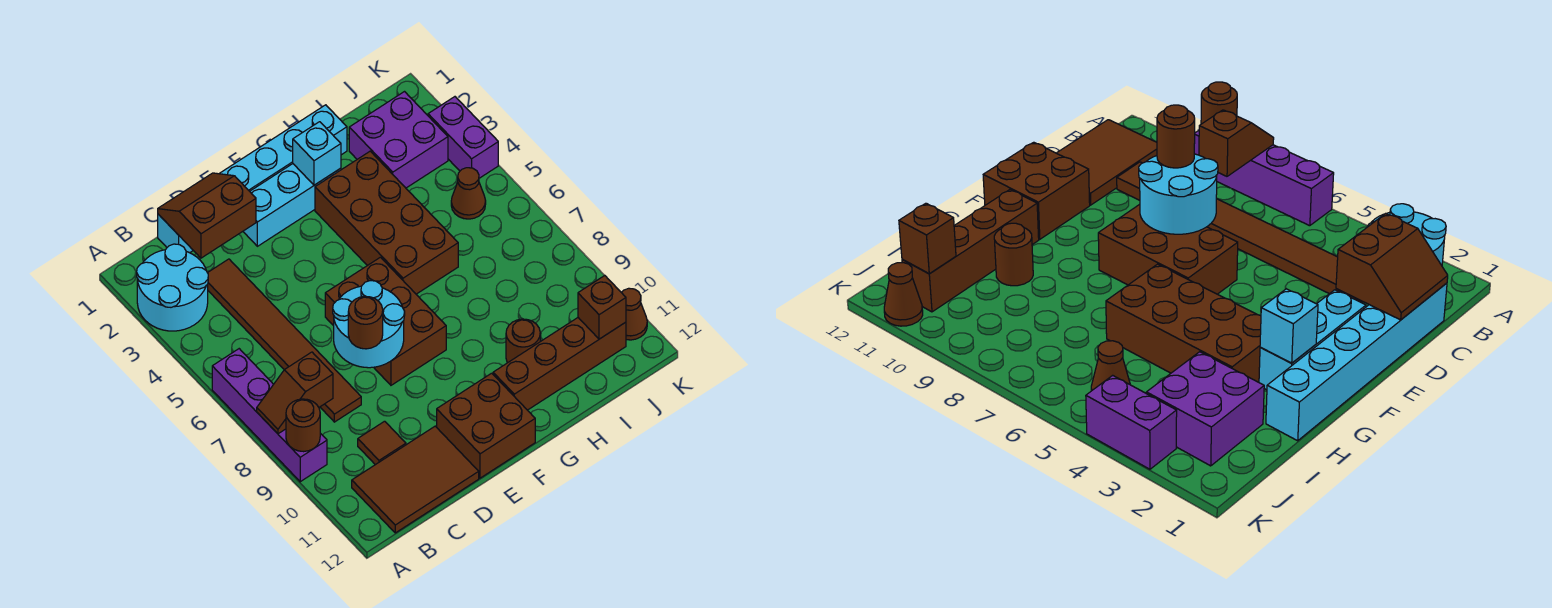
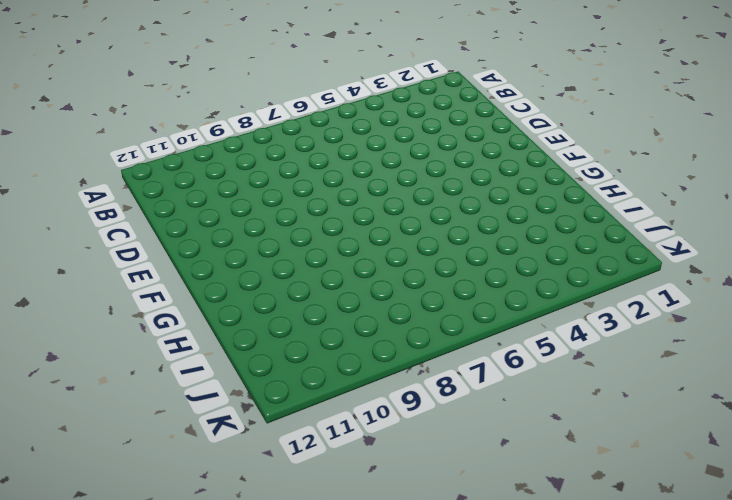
none -> cyan round brick A2:B3 level 1
none -> purple brick A6:A9 level 1
none -> brown tile B11:D12 level 1

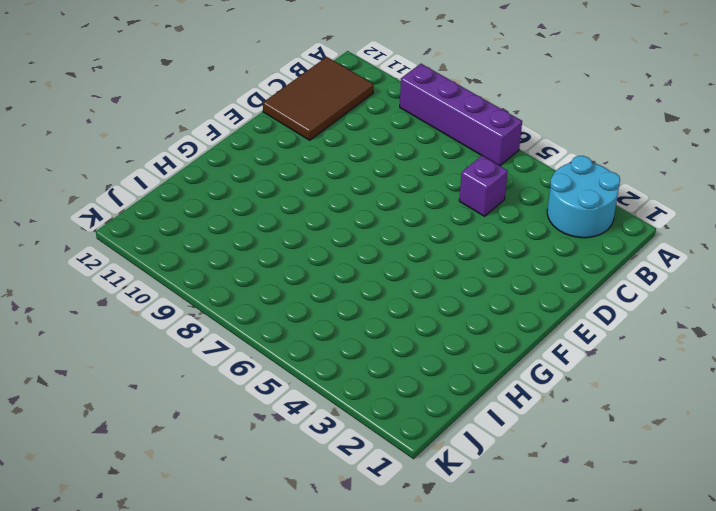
purple brick C5 level 1 -> brown tile C3:C8 level 1
none -> cyan brick C1:H1 level 1
none -> brown tile C10 level 1
none -> cyan brick E2:G2 level 1

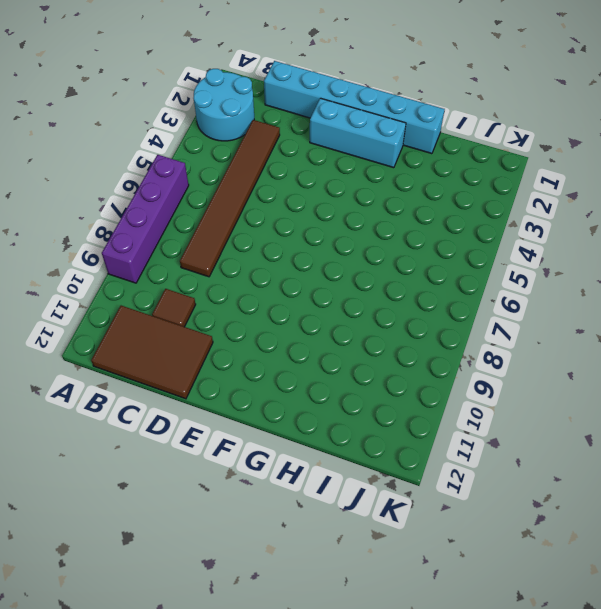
none -> brown brick E6:F8 level 1
none -> brown brick E11:F12 level 1
none -> brown brick G3:H6 level 1

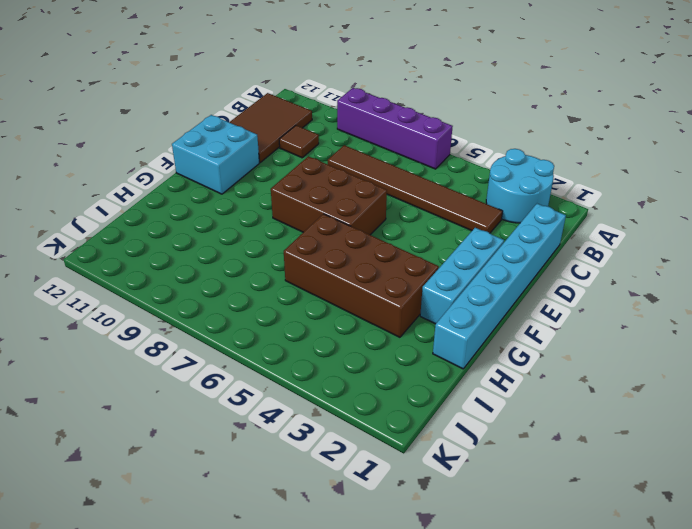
cyan brick E11:F12 level 1 -> brown brick E11:F12 level 1
none -> brown brick G11:J11 level 1
none -> brown round brick H10 level 1
none -> purple brick I2:J3 level 1

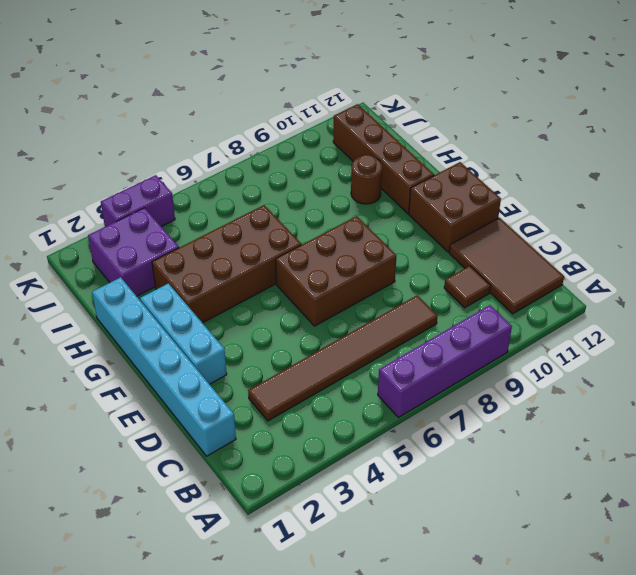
none -> cyan round brick A2:B3 level 1
none -> brown cone J5 level 1
none -> brown cone K11 level 1

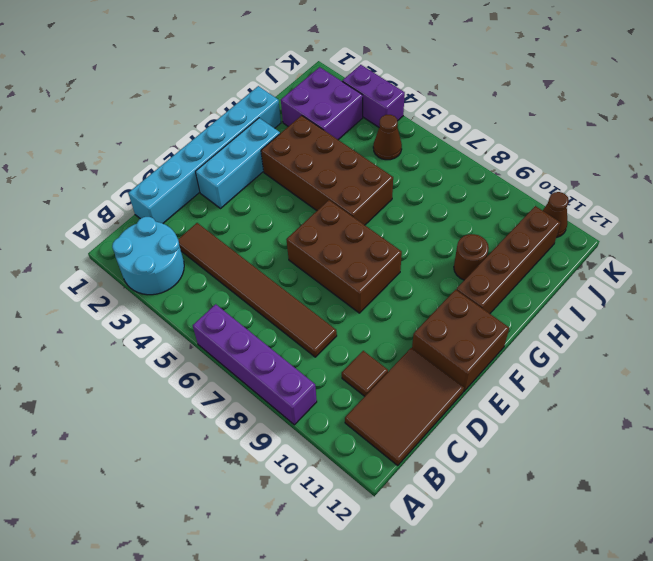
none -> brown slope A8:B8 level 2 top B
none -> brown round brick A9 level 2
none -> brown slope C1:D2 level 2 top 2

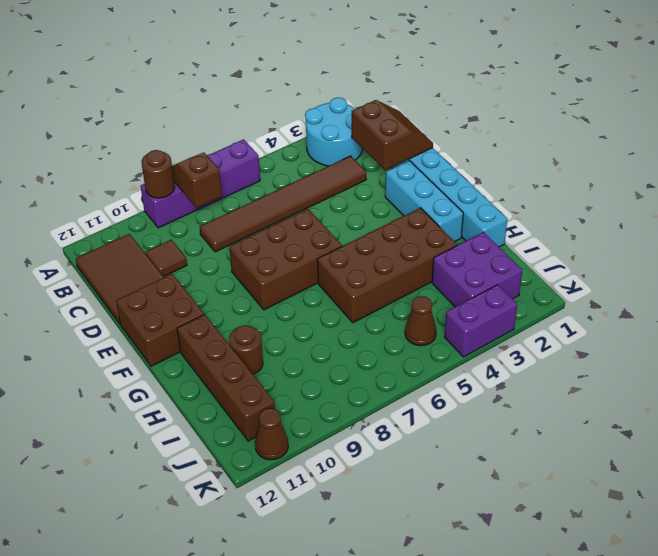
none -> cyan round brick D7:E8 level 2
none -> cyan brick G2 level 2
none -> brown brick J11 level 2

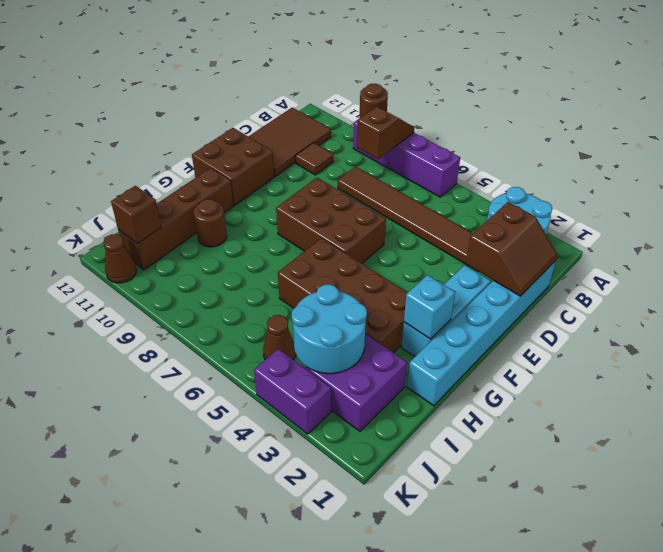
cyan round brick I3:J4 level 2 -> cyan round brick D7:E8 level 2
none -> brown round brick D8 level 3

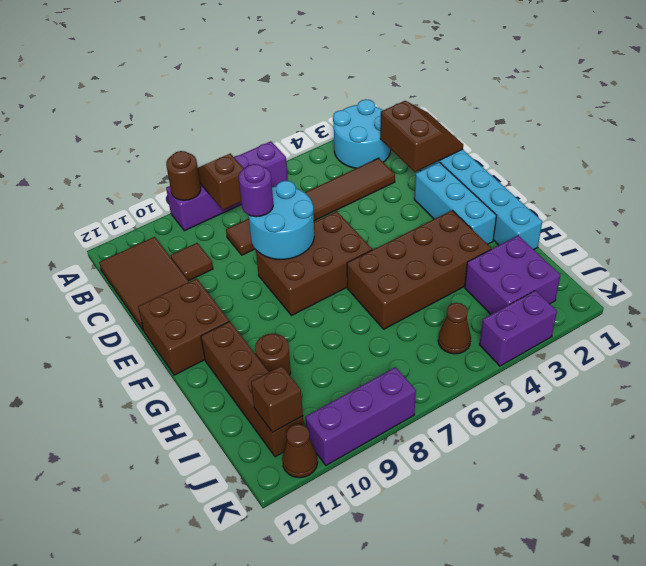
purple round brick D8 level 3 -> brown round brick D8 level 3
purple brick K8:K10 level 1 -> none
none -> cyan brick G2 level 2

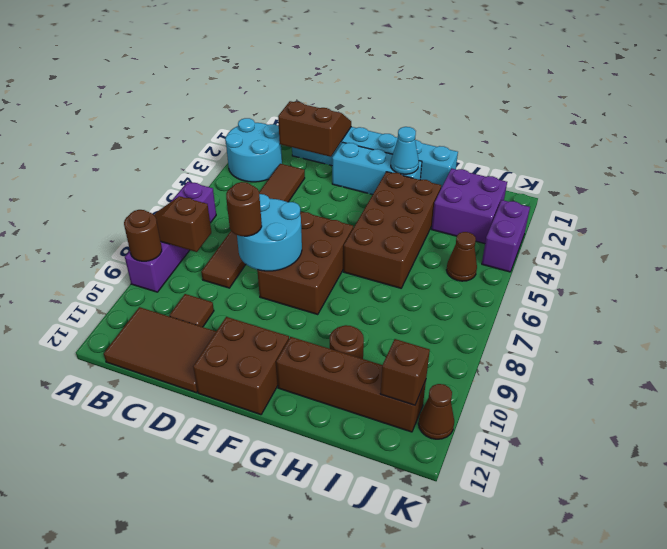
cyan cone G2 level 2 -> cyan brick G2 level 2

